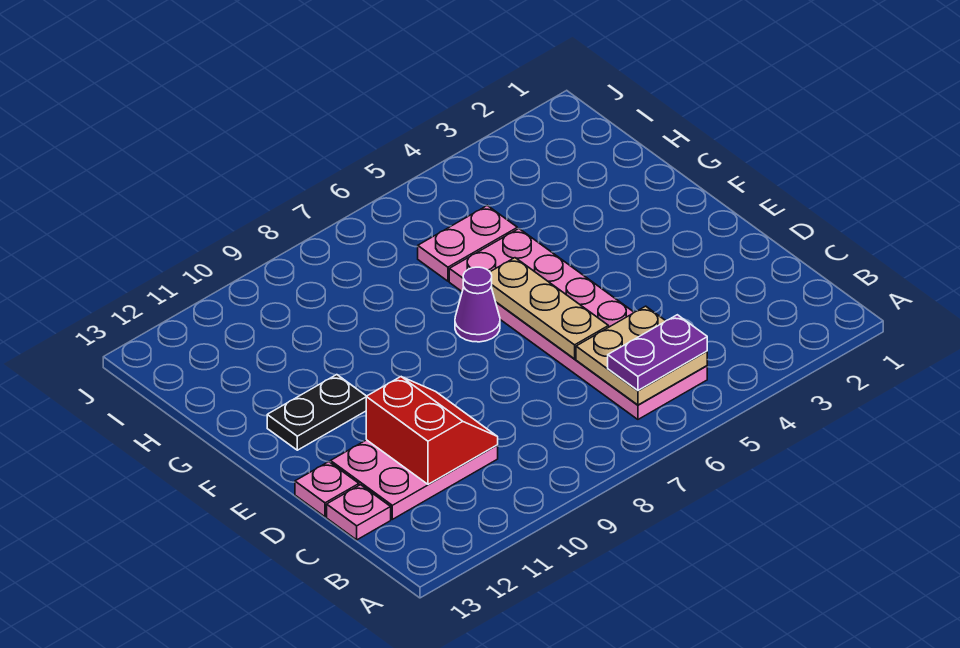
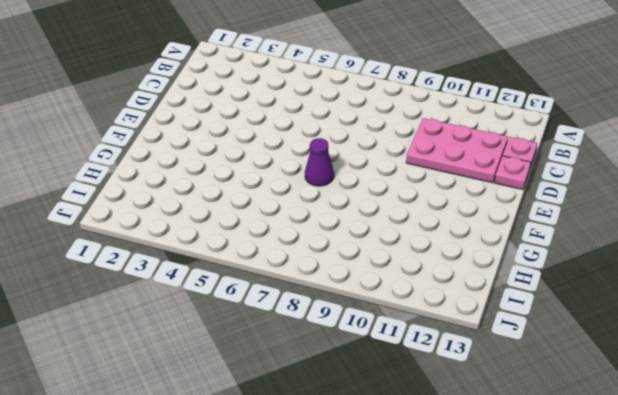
none -> pink plate B5:G6 level 1
none -> black plate F11:F12 level 1

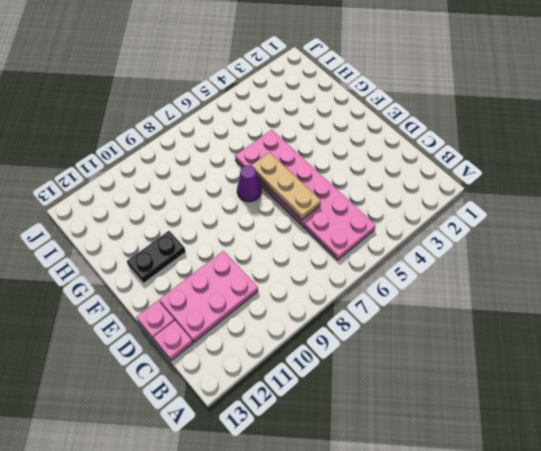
none -> pink plate H5:H6 level 1
none -> tan plate B5:C6 level 2

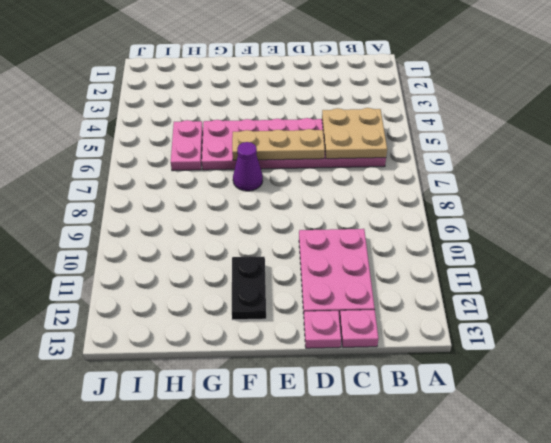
none -> red slope C10:D11 level 2 top 11
none -> purple plate B5:B6 level 3

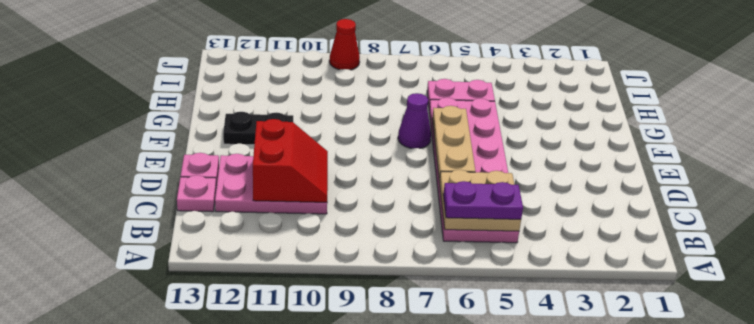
red cone J9 level 1 -> none

